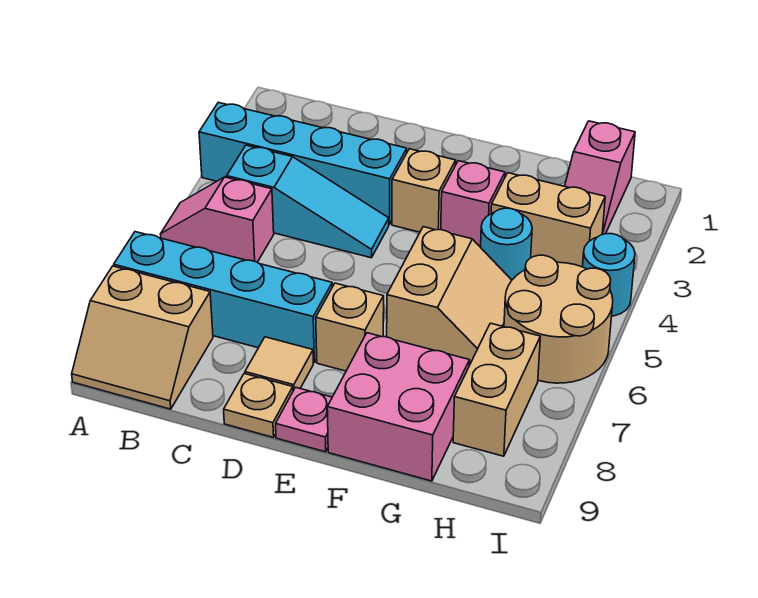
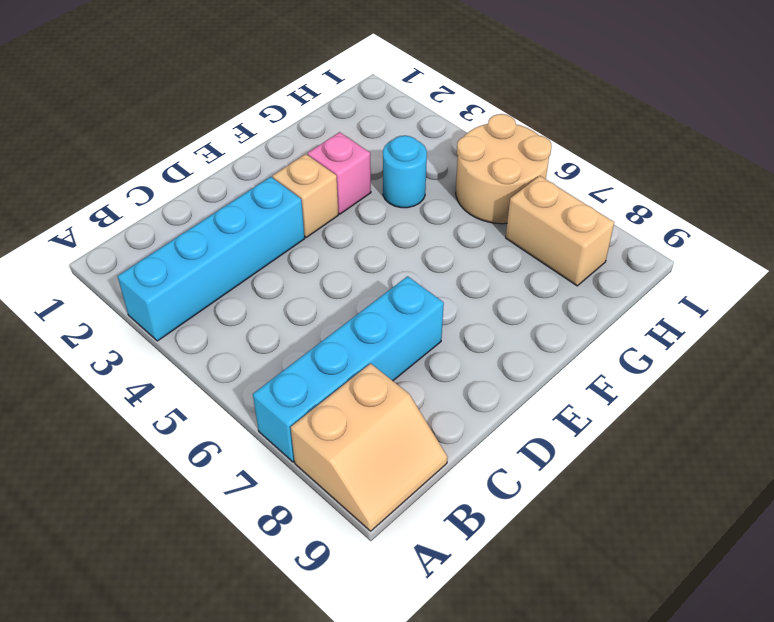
none -> pink slope A5:B5 level 1 top B
none -> cyan slope B4:D4 level 1 top B
none -> tan tile D8 level 1

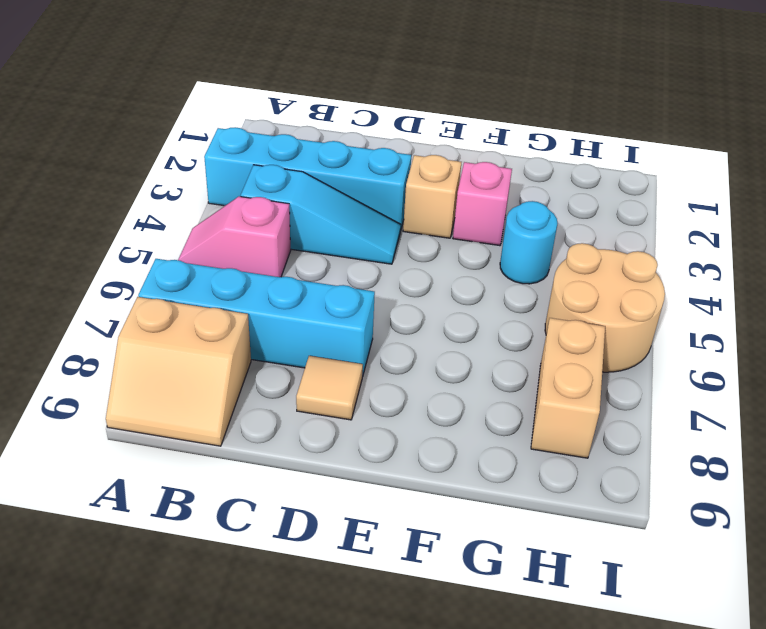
none -> tan plate D9 level 1
none -> tan brick E7 level 1
none -> pink plate E9 level 1

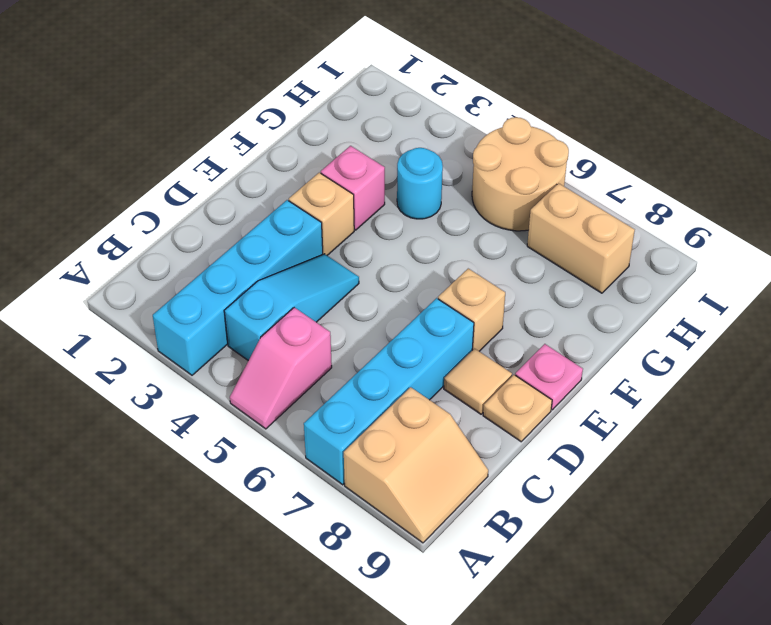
none -> tan slope F5:G6 level 1 top F
none -> pink brick F8:G9 level 1
none -> tan brick G3:H3 level 1

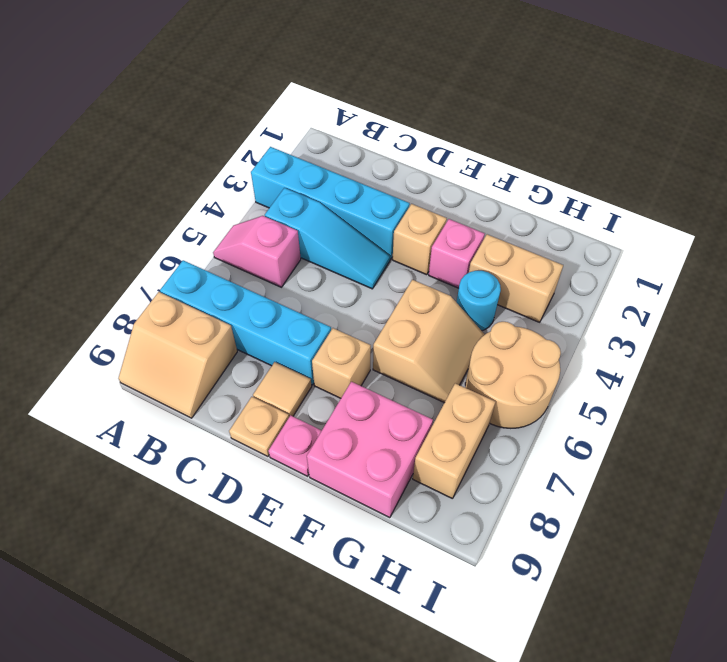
none -> pink slope H1:H2 level 1 top 1
none -> cyan round brick I4 level 1

